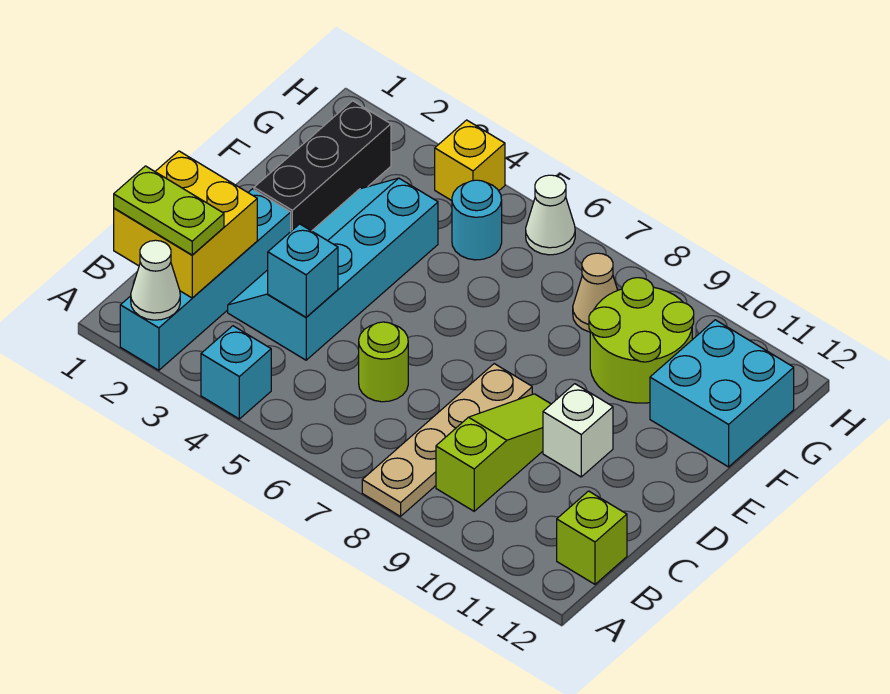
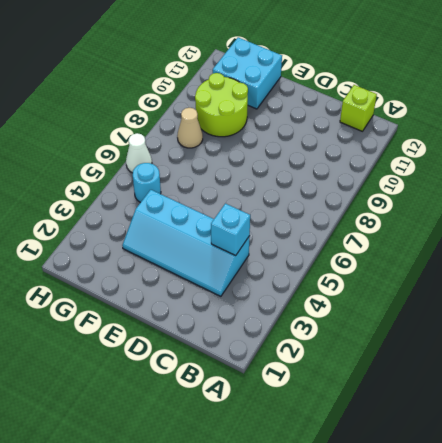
none -> cyan brick A2:D2 level 1
none -> cyan brick A4 level 1
none -> tan plate A8:D8 level 1

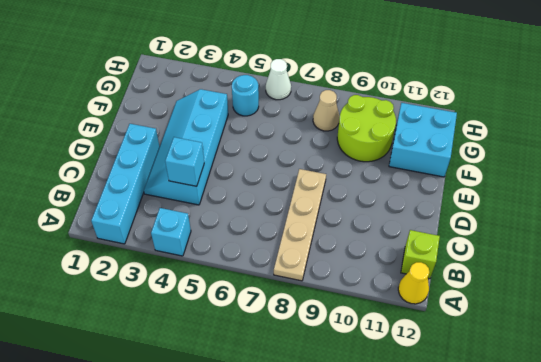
yellow cone A12 level 1 -> none
none -> lime slope B9:D9 level 1 top B
none -> lime round brick C6 level 1
none -> white brick D10 level 1

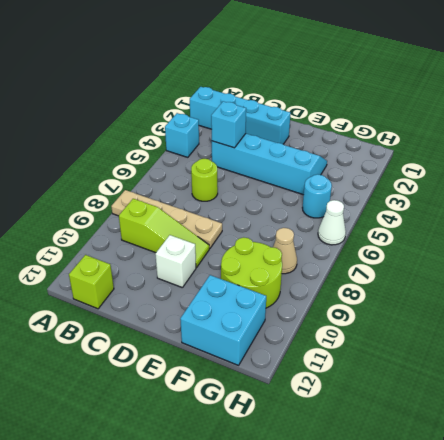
none -> black brick E2:G2 level 1
none -> yellow brick H4 level 1
none -> white cone A2 level 2

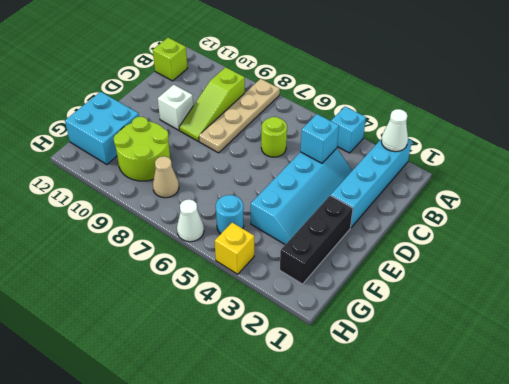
none -> yellow brick B1:C2 level 2
none -> lime plate B1:B2 level 3

